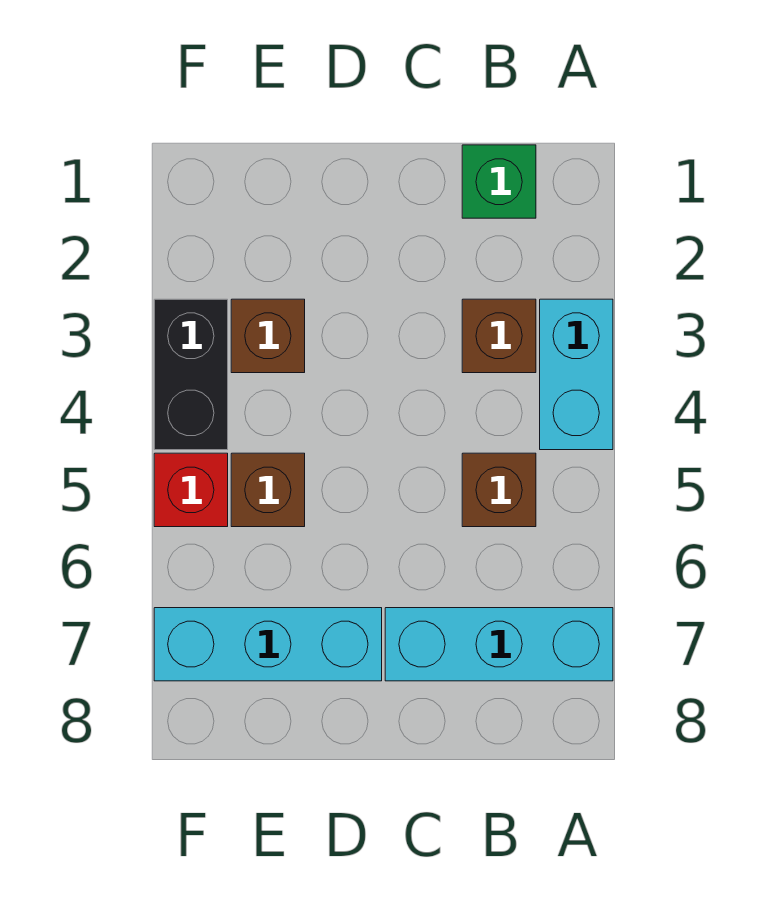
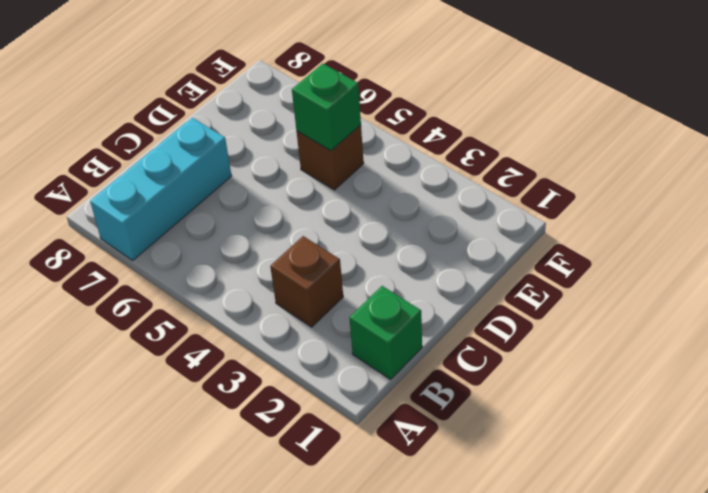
green brick E5 level 2 -> none
none -> cyan brick A3:A4 level 1
none -> brown brick B5 level 1

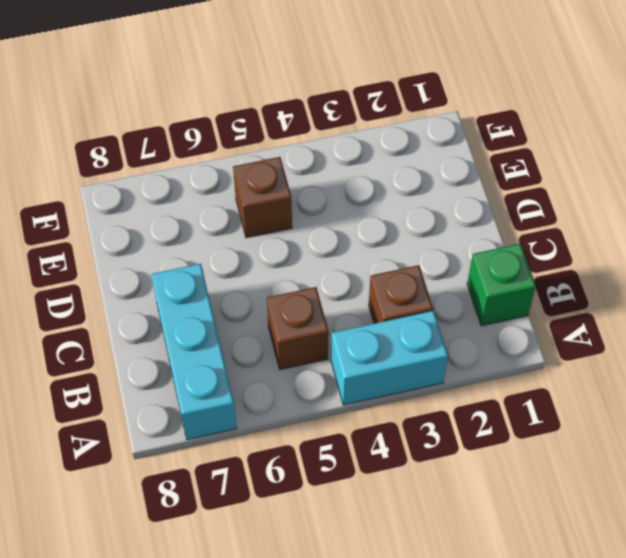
none -> cyan brick D7:F7 level 1
none -> brown brick E3 level 1

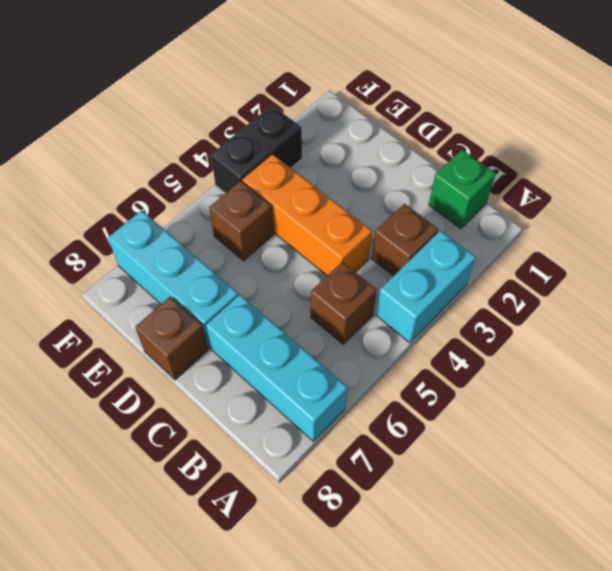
orange brick C4:E4 level 1 -> none
brown brick D8 level 1 -> brown brick E3 level 1
none -> red brick F5 level 1

